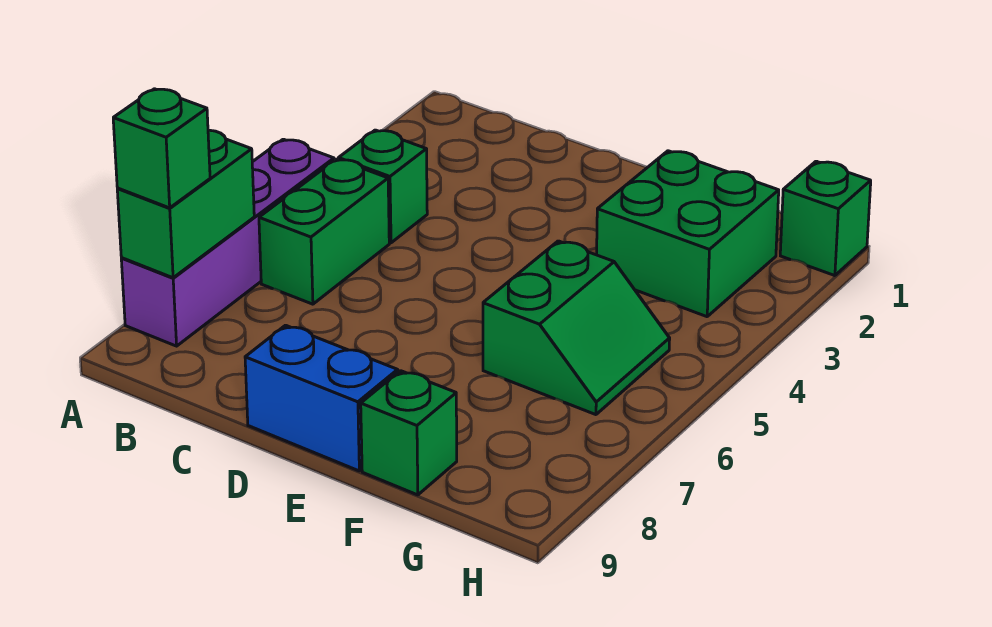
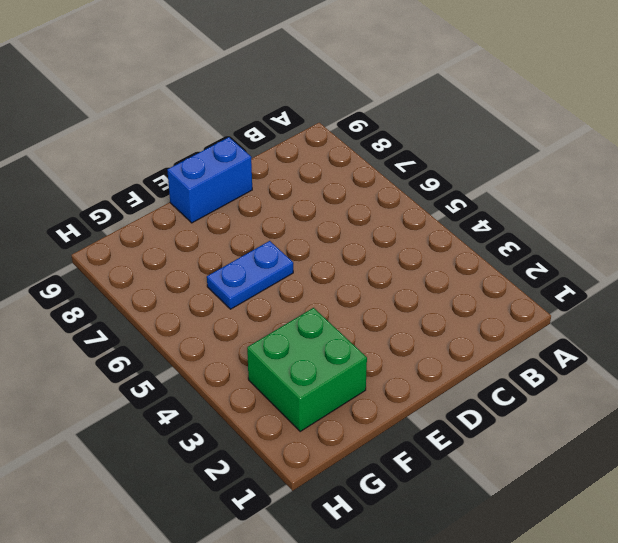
blue plate E6:F6 level 1 -> green slope F5:G6 level 1 top F
none -> purple brick A5:A8 level 1
none -> green brick B4 level 1

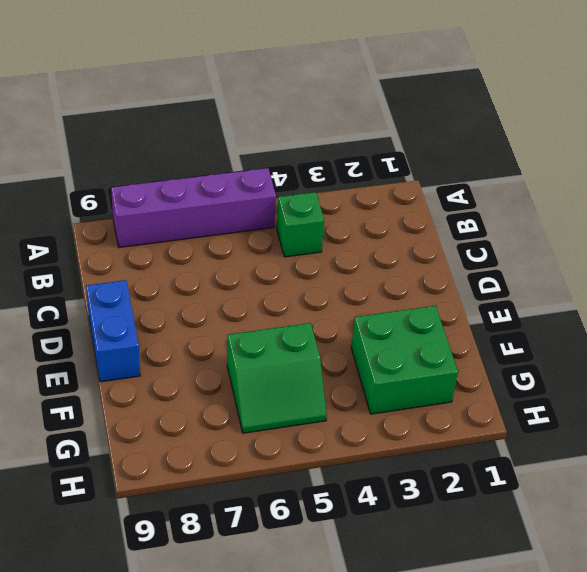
none -> green brick B5:B6 level 1
none -> green brick F9 level 1

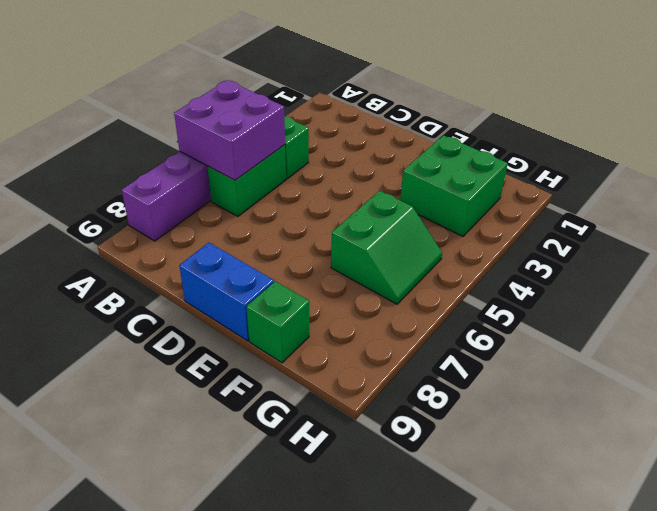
purple brick A5:B6 level 2 -> none
none -> green brick H1 level 1
none -> green brick A7:A8 level 2

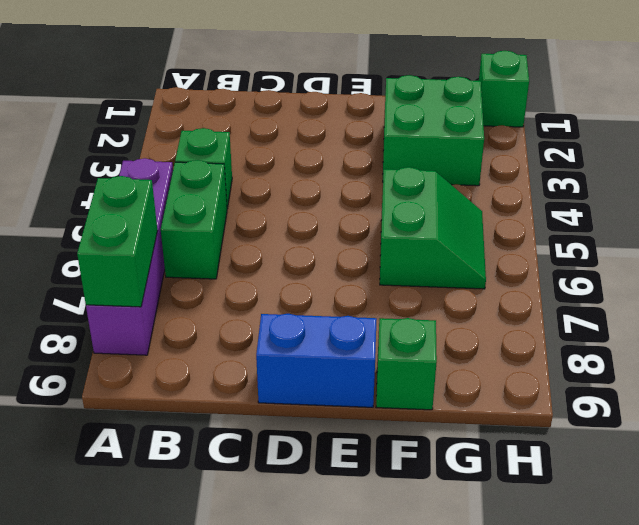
none -> green brick A8 level 3

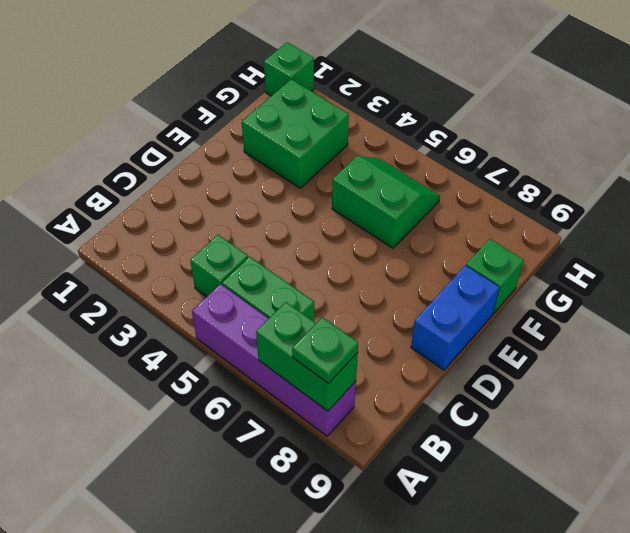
green plate A8 level 3 -> green brick A8 level 3

